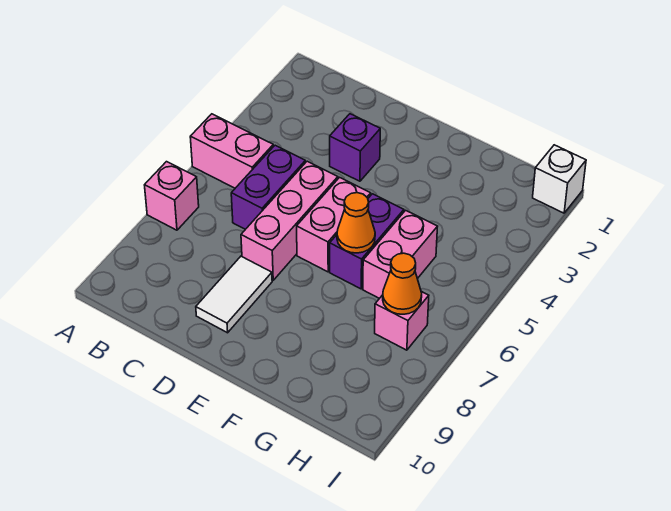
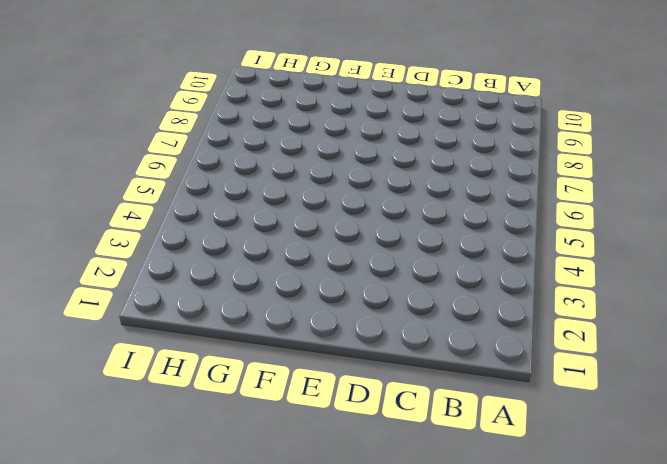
none -> pink brick A5:B5 level 1
none -> pink brick A7 level 1
none -> purple brick C5:C6 level 1

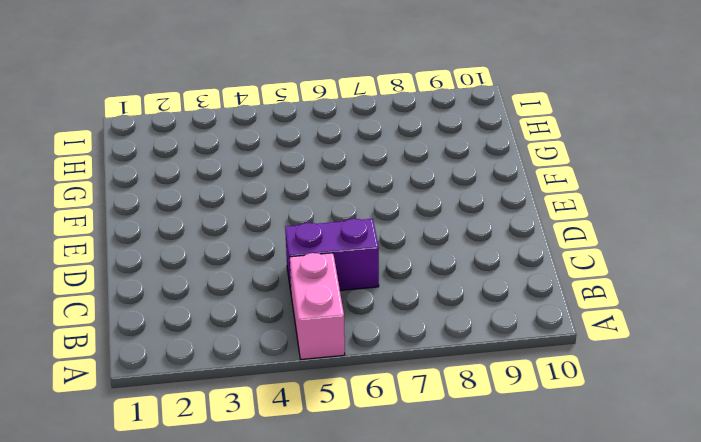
none -> pink brick A7 level 1
none -> purple brick D3 level 1
none -> pink brick D5:D7 level 1

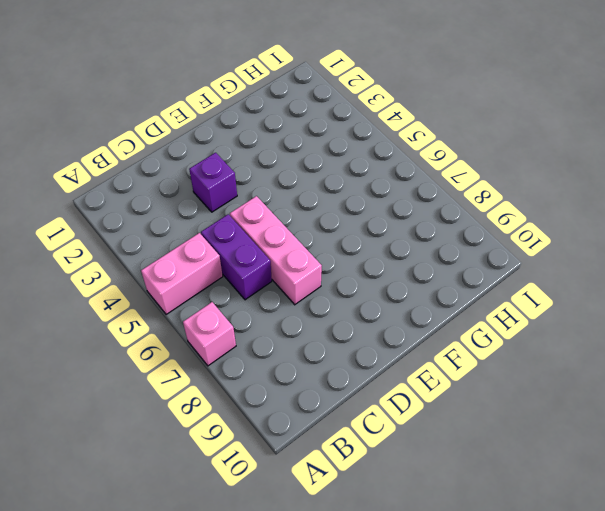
none -> white tile D8:D9 level 1
none -> pink brick E5:E6 level 1
none -> purple brick F5:F6 level 1

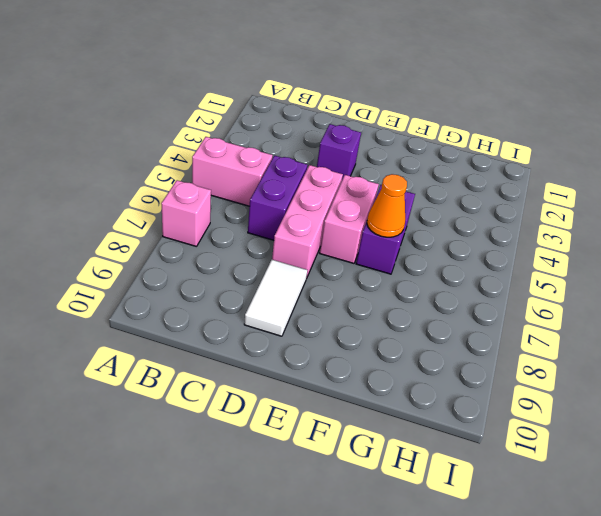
none -> pink brick G5:G6 level 1
none -> pink brick H7 level 1
none -> white brick I1 level 1

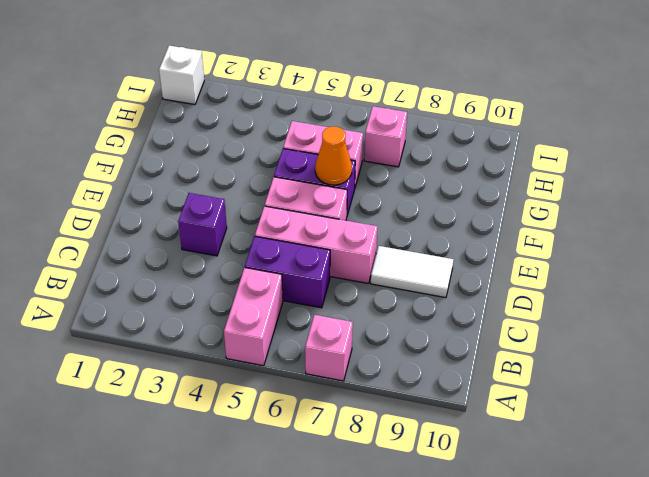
none -> orange cone H7 level 2

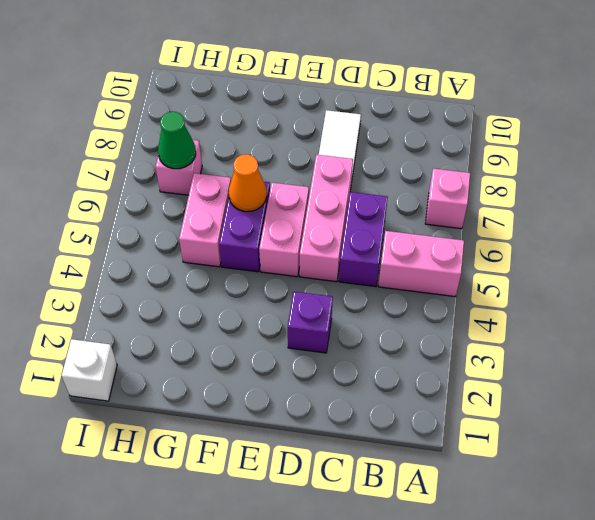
green cone H7 level 2 -> orange cone H7 level 2

